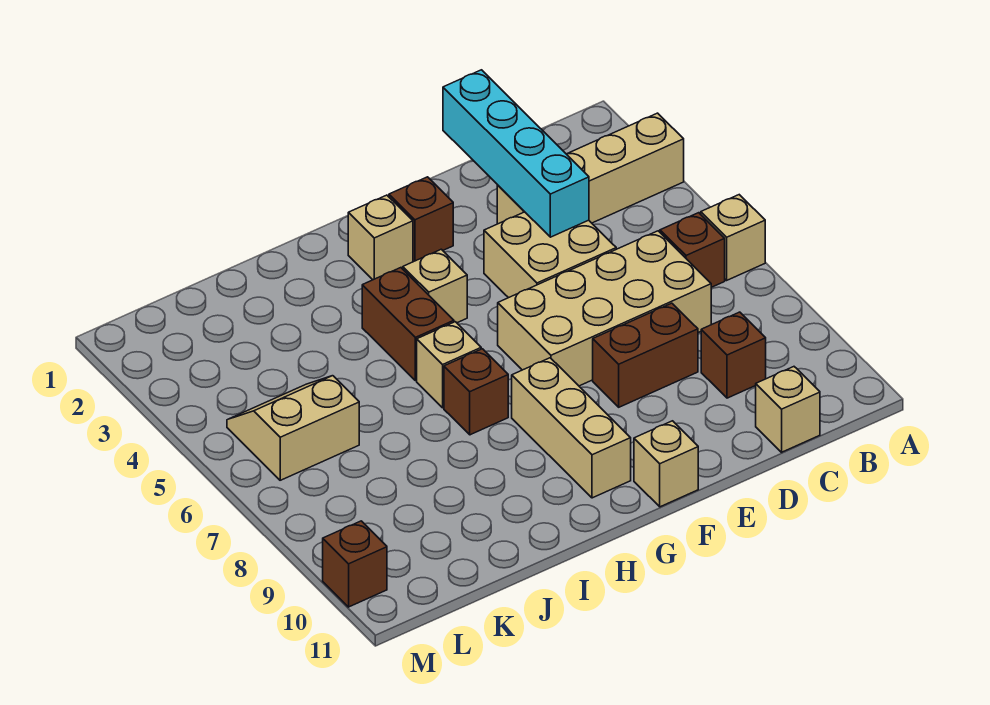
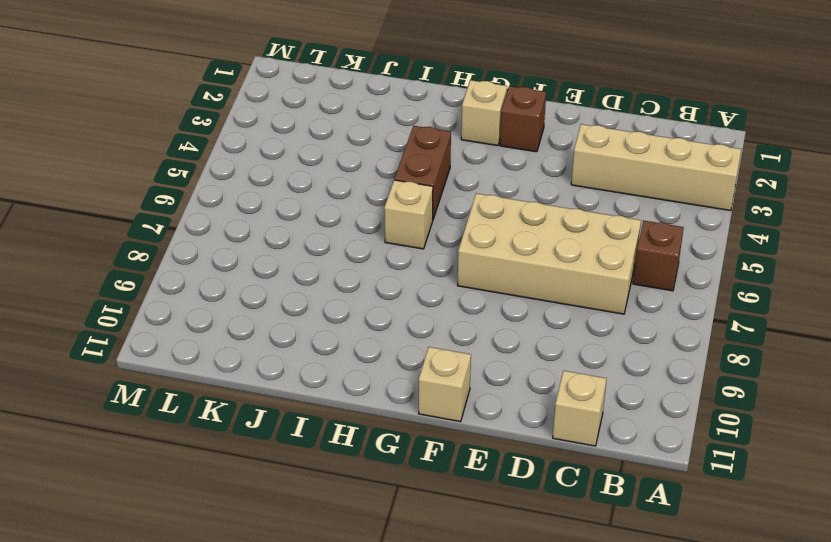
none -> tan brick A6 level 1
none -> brown brick C9 level 1
none -> tan brick D4:E5 level 1

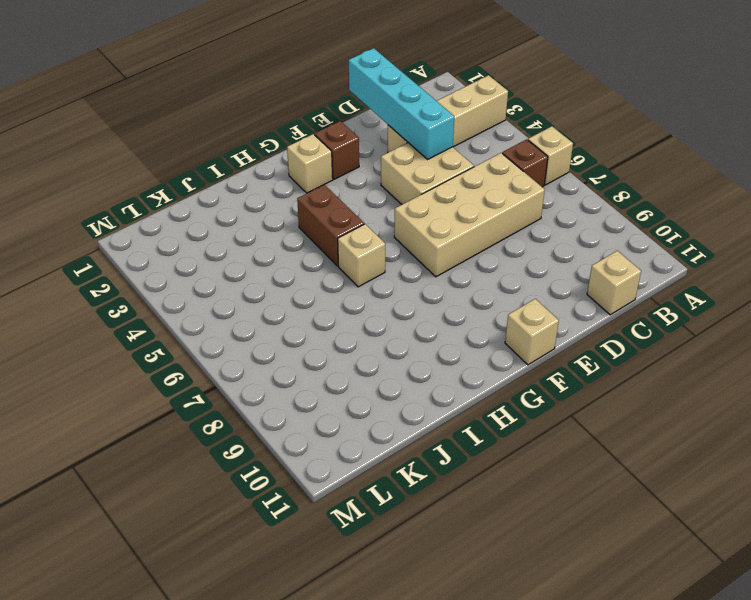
none -> brown brick C9 level 1
none -> brown brick D8:E8 level 1
none -> tan brick G4 level 1

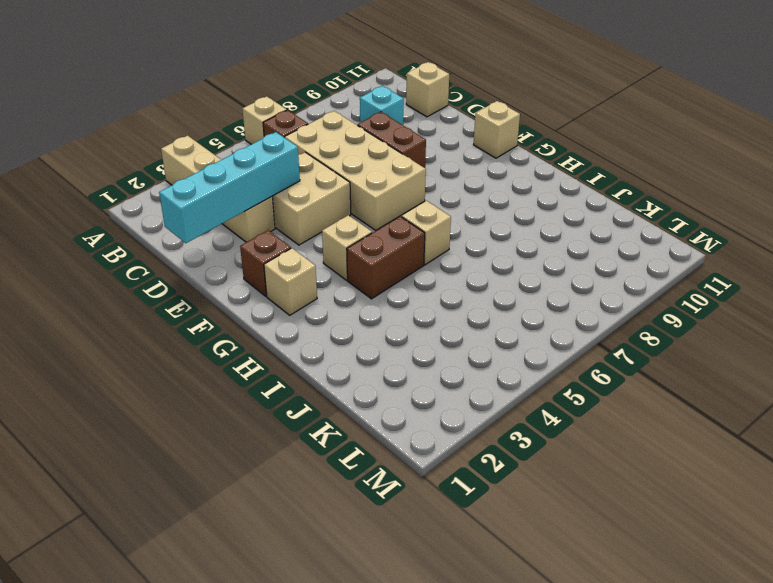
cyan brick C9 level 1 -> brown brick C9 level 1
none -> tan brick G8:G10 level 1
none -> brown brick H7 level 1
none -> tan slope K5:L6 level 1 top 6

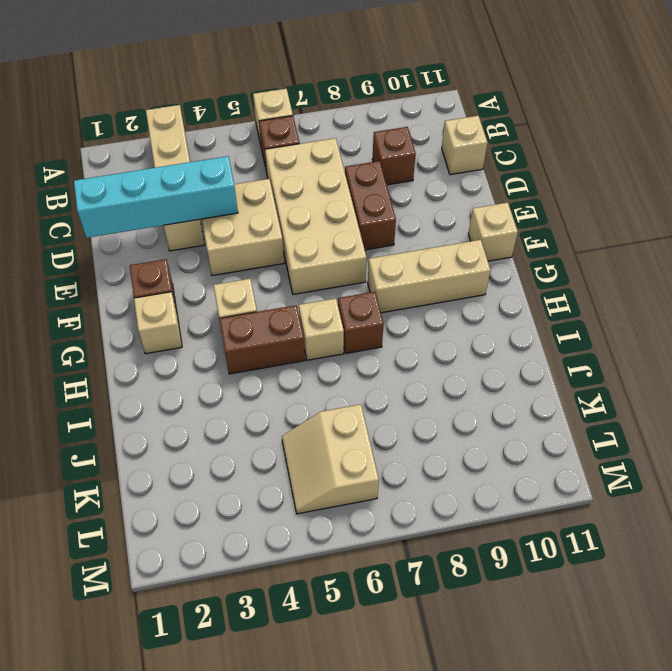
none -> brown brick M10 level 1

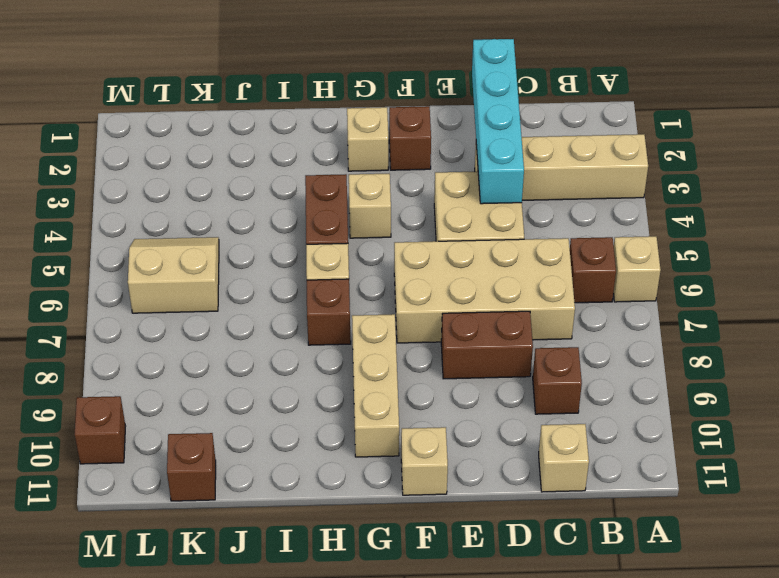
brown brick K11 level 1 -> none

